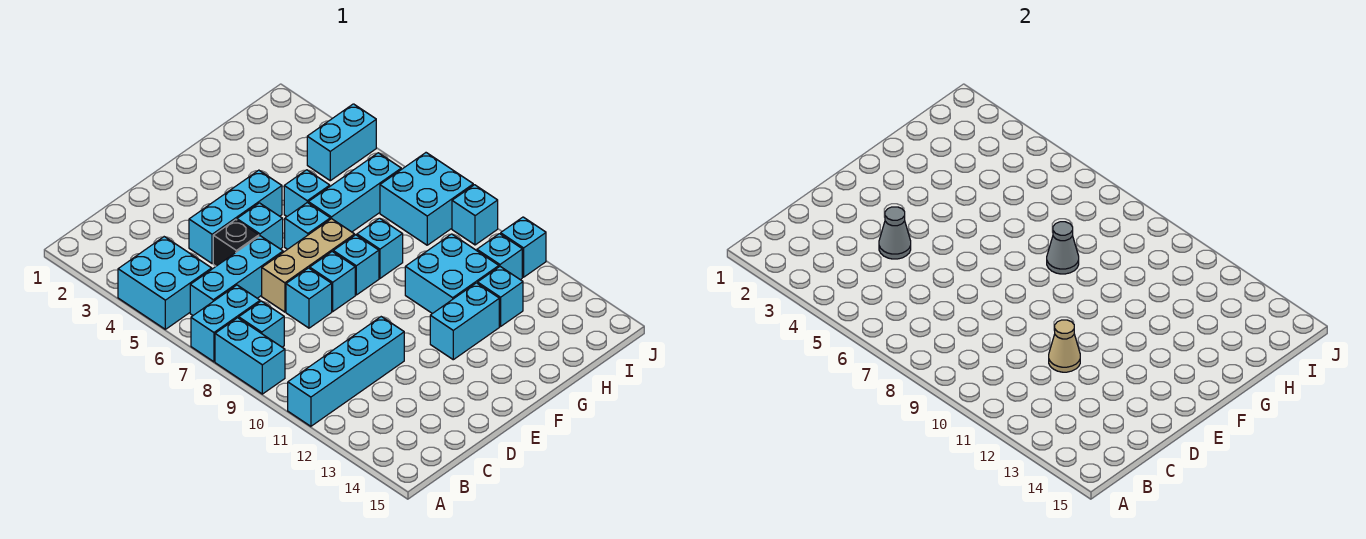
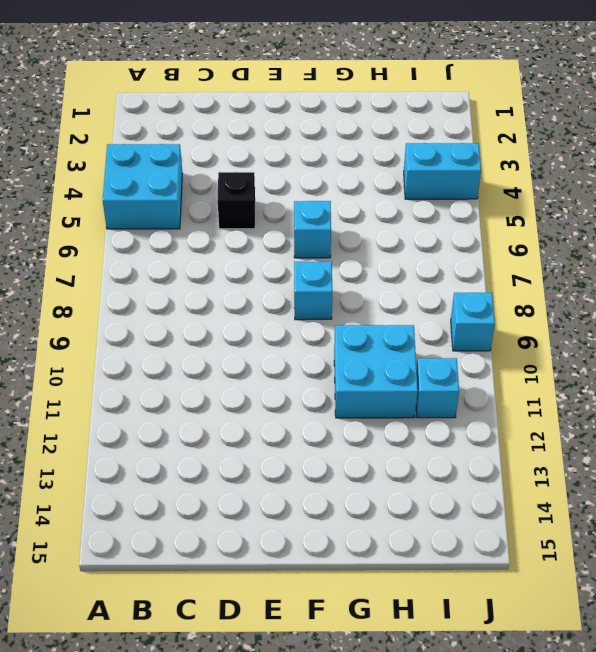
none -> cyan brick A7:B7 level 1
none -> cyan brick A8:A9 level 1
none -> cyan brick A11:D11 level 1

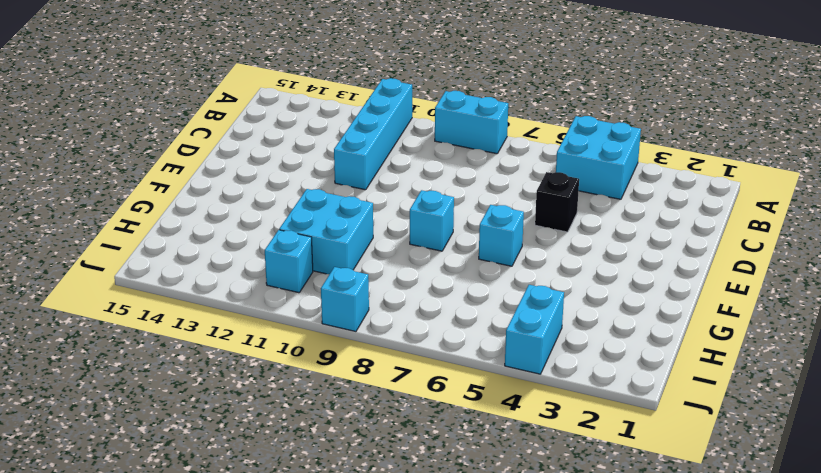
none -> cyan brick A7:B7 level 1
none -> cyan brick B6:D6 level 1
none -> cyan brick B8 level 1

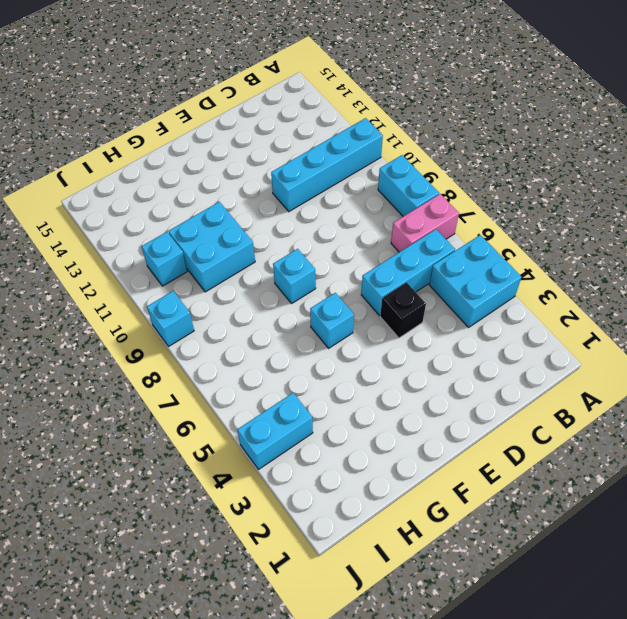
pink brick A7:B7 level 1 -> cyan brick A7:B7 level 1
none -> cyan brick B8 level 1
none -> cyan brick D4:F4 level 1
none -> tan brick D7:F7 level 1

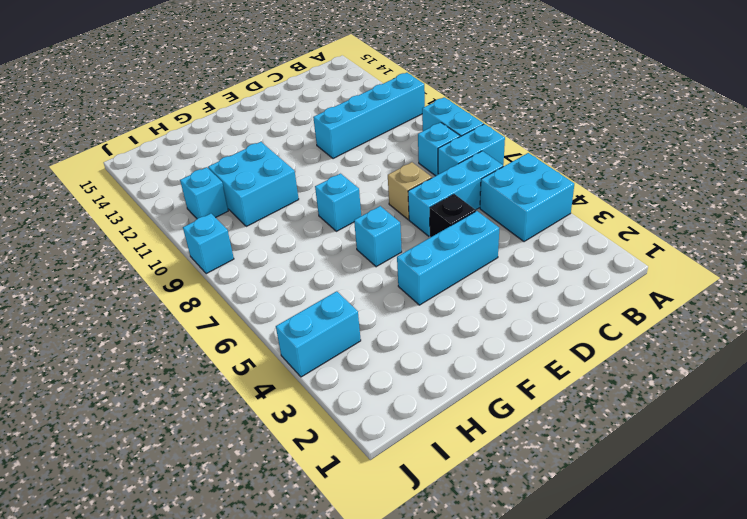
tan brick D7 level 1 -> tan brick D7:F7 level 1
none -> cyan brick D8 level 1
none -> cyan brick E5 level 1
none -> cyan brick E8 level 1

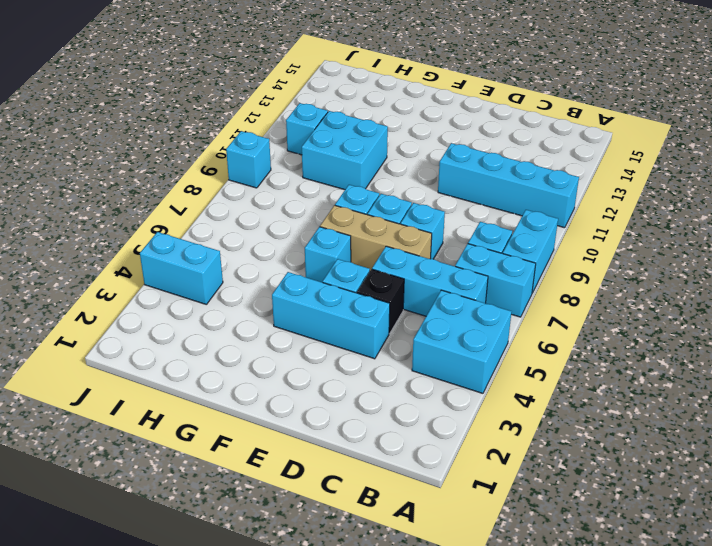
none -> cyan brick F12:G12 level 1
none -> cyan brick G5 level 1
none -> cyan brick G6:I6 level 1

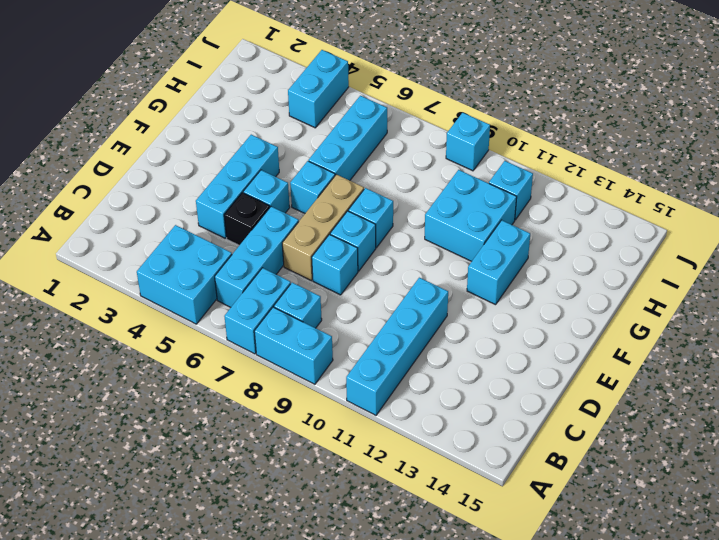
none -> cyan brick G5 level 1
none -> cyan brick G8 level 1
none -> cyan brick H12 level 1

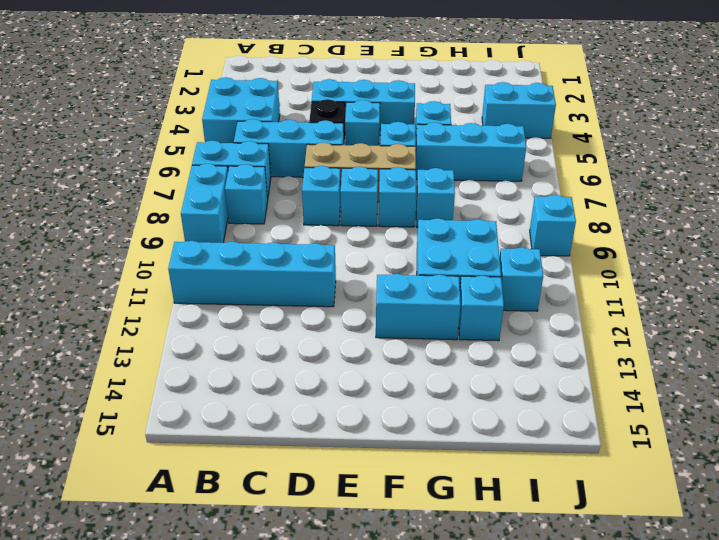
none -> cyan brick I7:J8 level 1
none -> cyan brick J11 level 1
none -> grey cone D4 level 2

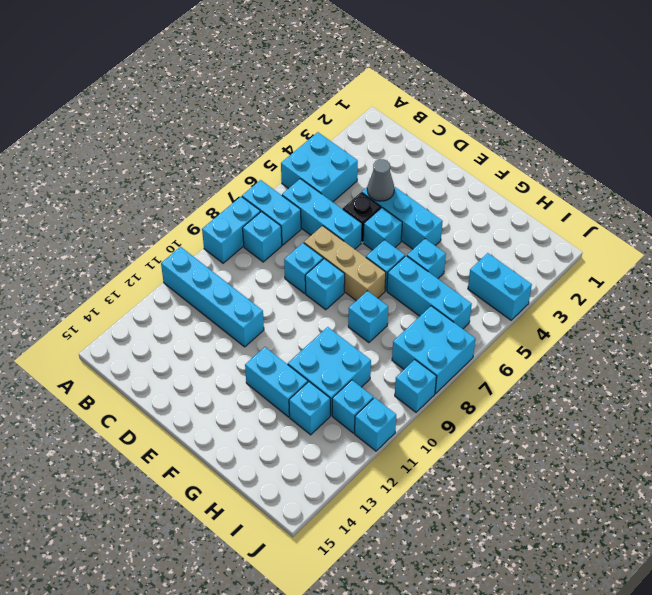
none -> cyan brick F8 level 1
none -> tan cone D11 level 2
none -> grey cone G8 level 2

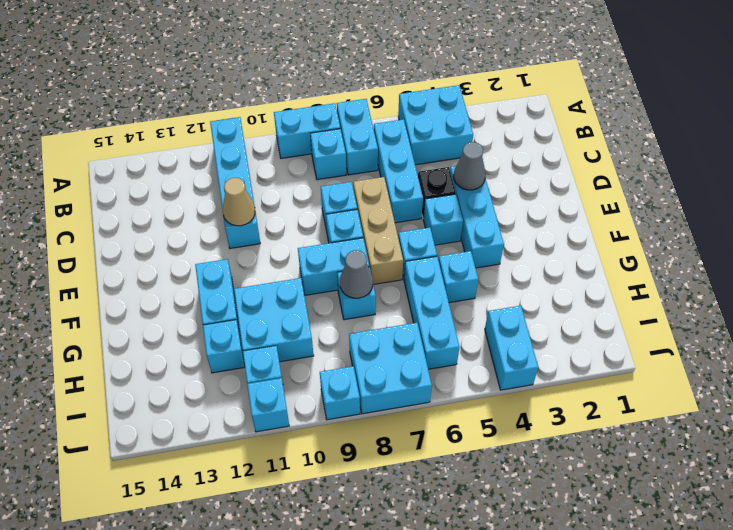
cyan brick F8:F9 level 1 -> cyan brick F8 level 1

